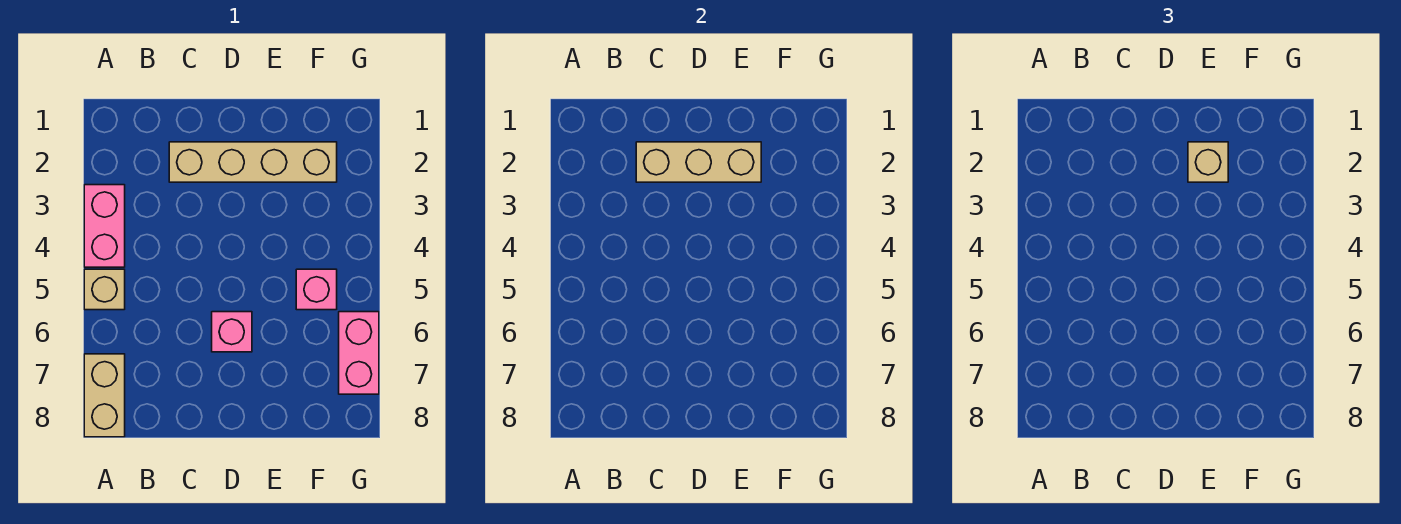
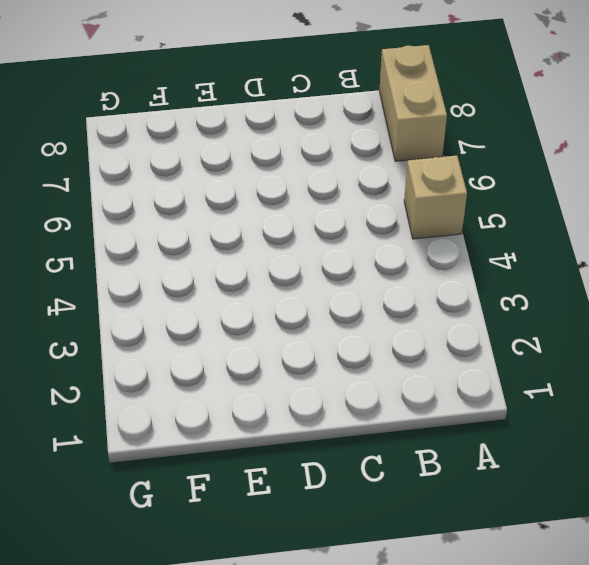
none -> pink brick A3:A4 level 1
none -> tan brick C2:F2 level 1

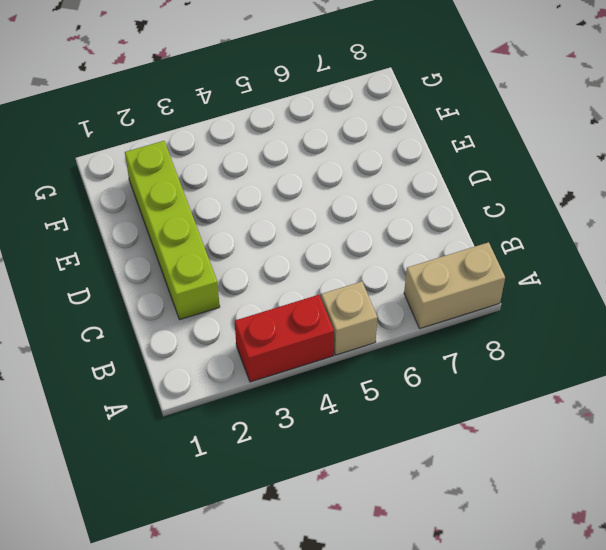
red brick A3:A4 level 1 -> pink brick A3:A4 level 1
lime brick C2:F2 level 1 -> tan brick C2:F2 level 1
none -> pink brick D6 level 1
none -> pink brick F5 level 1

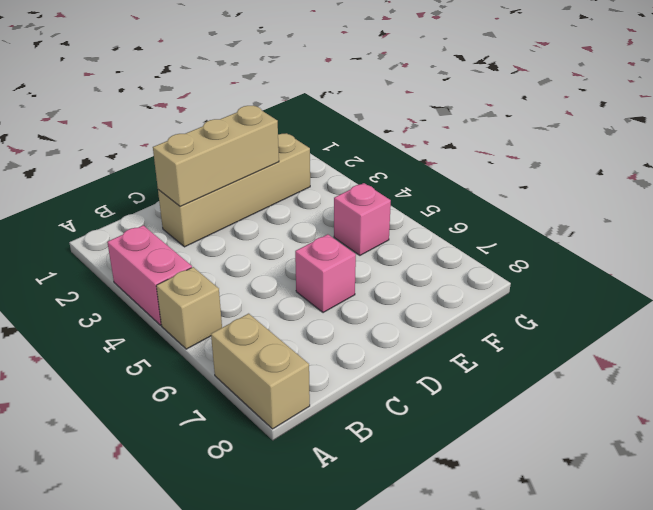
none -> pink brick G6:G7 level 1
none -> tan brick E2 level 3

